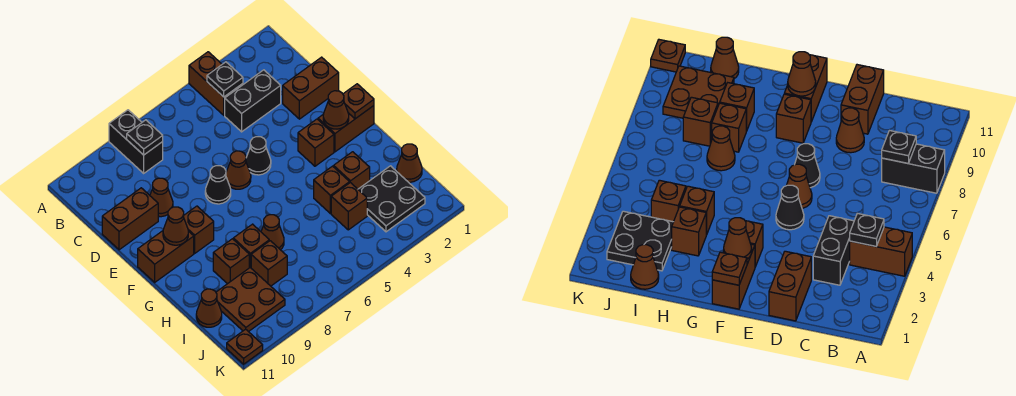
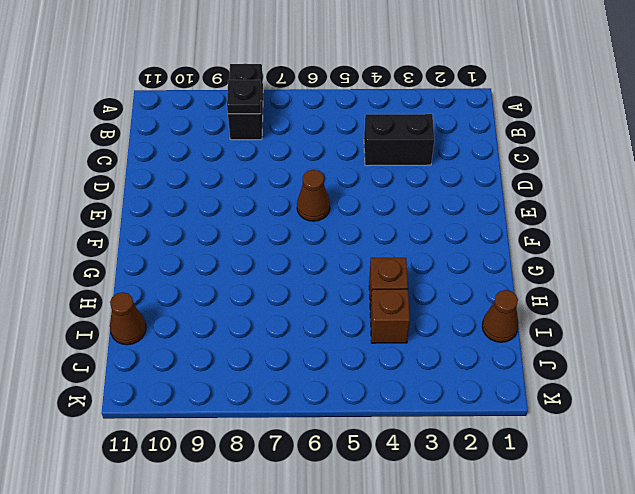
none -> brown brick A4:B4 level 1
none -> brown brick D1:D2 level 1
none -> brown cone D9 level 1
none -> brown brick D10:D11 level 1

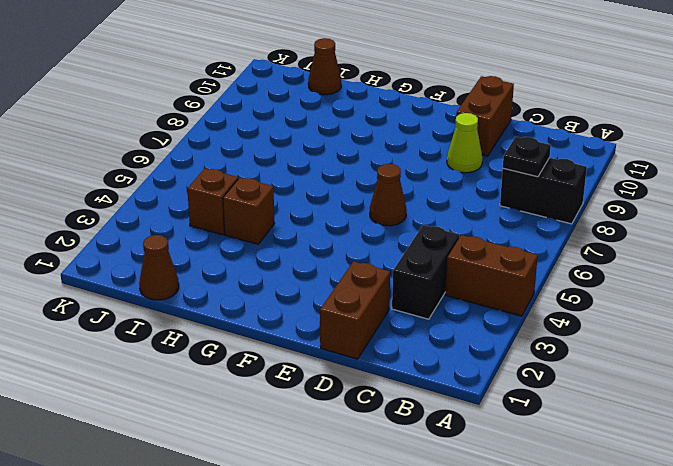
lime cone D9 level 1 -> brown cone D9 level 1
none -> black cone E5 level 1
none -> black cone E7 level 1
none -> brown brick F1:F2 level 1
none -> brown brick F3 level 1

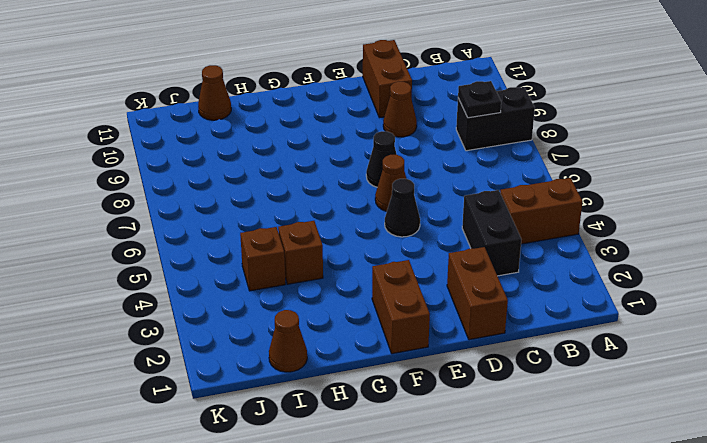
none -> brown brick F3 level 1
none -> brown brick F9 level 1
none -> brown brick F10:F11 level 1
none -> brown brick H3 level 1

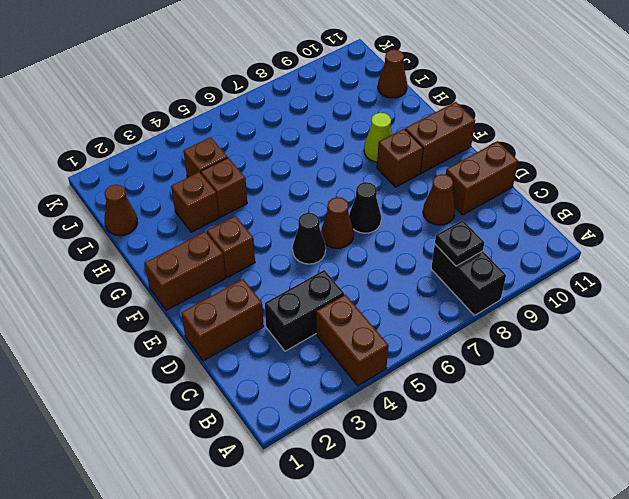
lime cone G9 level 1 -> none
none -> brown cone H7 level 1
none -> brown brick H8 level 1
none -> brown brick H9 level 1
none -> black plate I2:J3 level 1

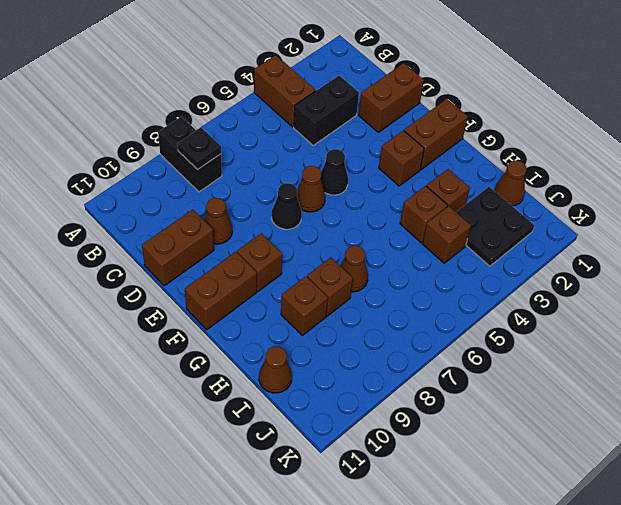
none -> brown brick I8 level 1
none -> brown plate I9:J10 level 1
none -> brown plate K11 level 1
none -> black plate B4 level 2

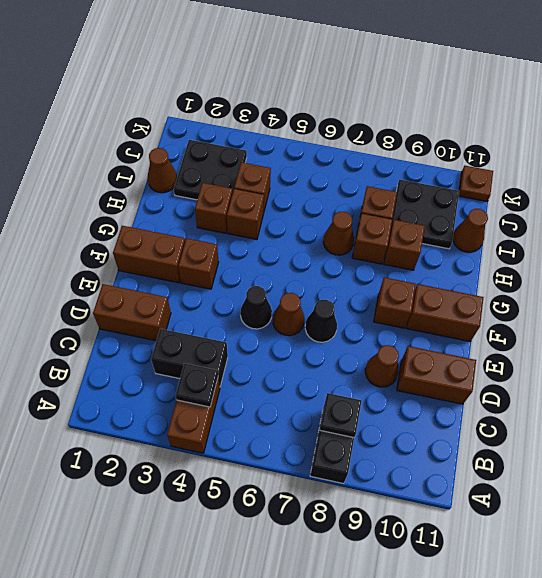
black plate I9:J10 level 1 -> brown plate I9:J10 level 1
none -> brown plate F1 level 2
none -> brown cone F2 level 2
none -> brown cone F10 level 2

